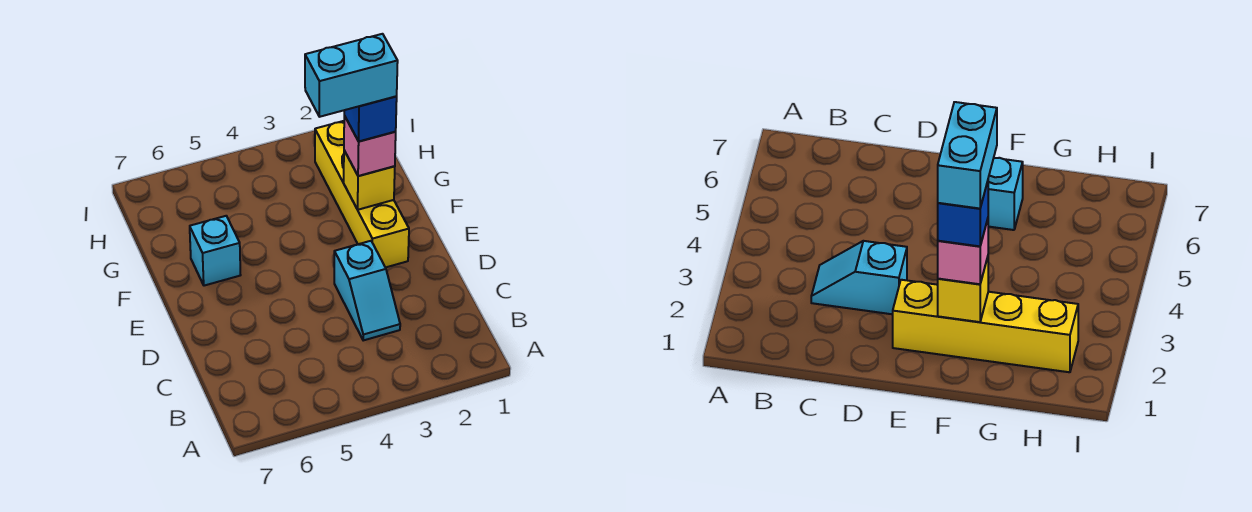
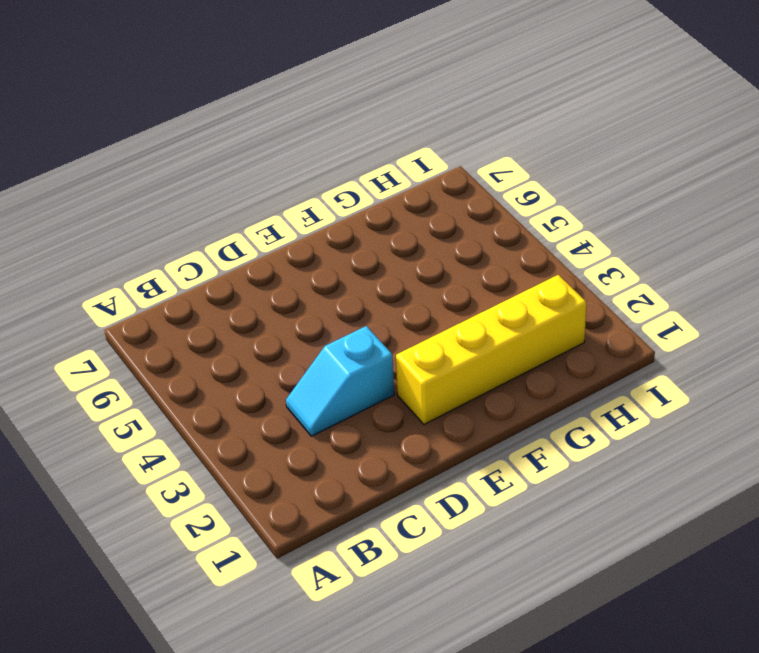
none -> cyan brick F6 level 1
none -> yellow brick F2 level 2

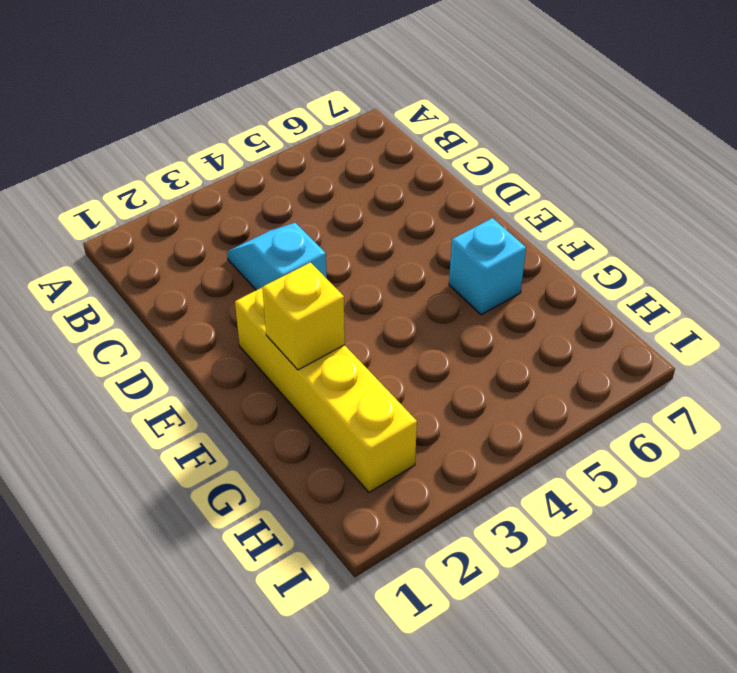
none -> pink brick F2 level 3
none -> blue brick F2 level 4

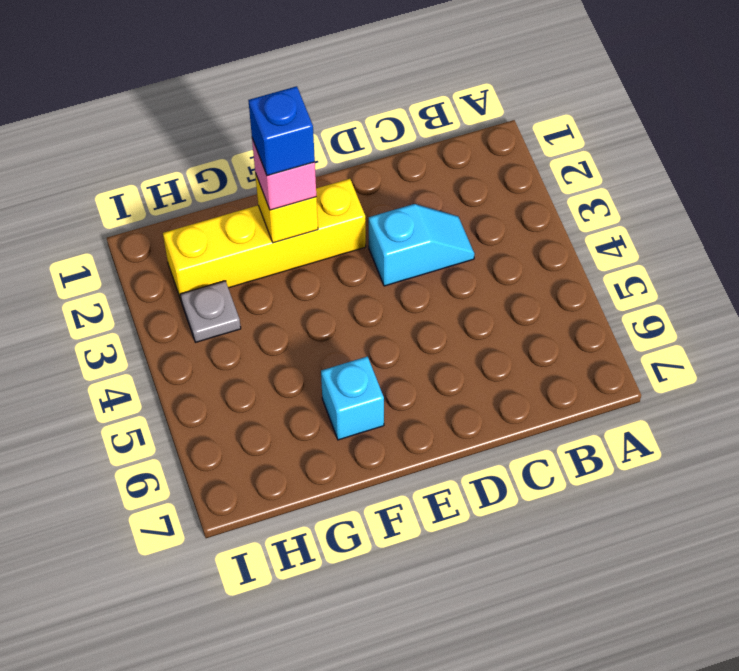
grey plate H3 level 1 -> none
none -> cyan brick F2:F3 level 5

